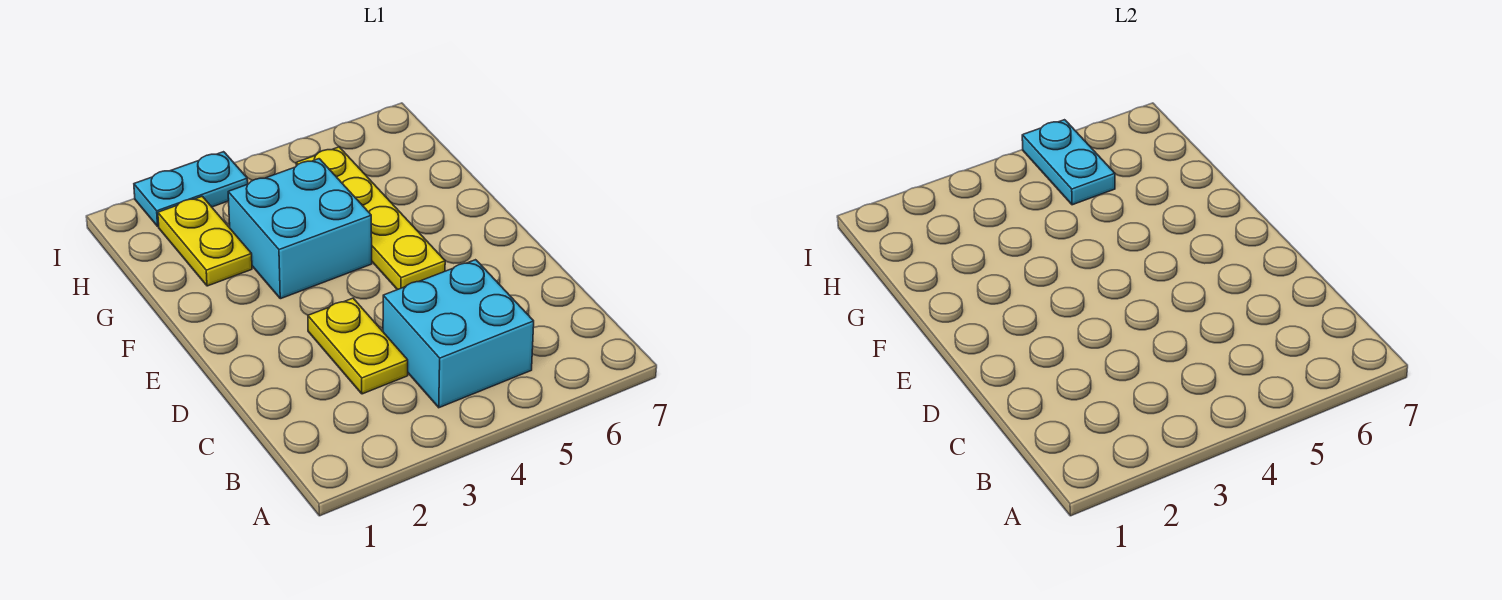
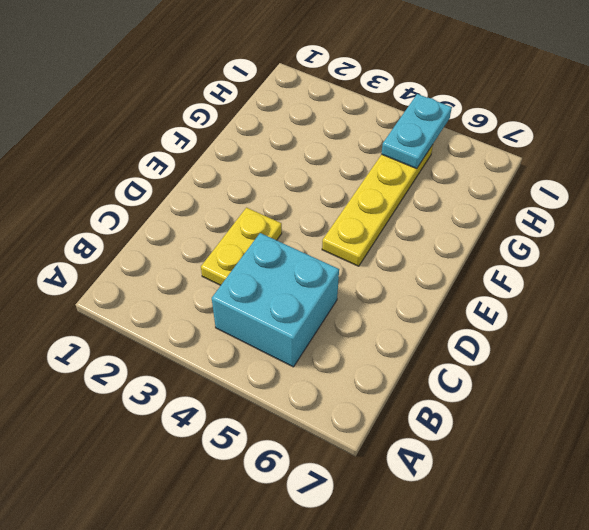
none -> cyan brick F3:G4 level 1
none -> yellow plate G2:H2 level 1

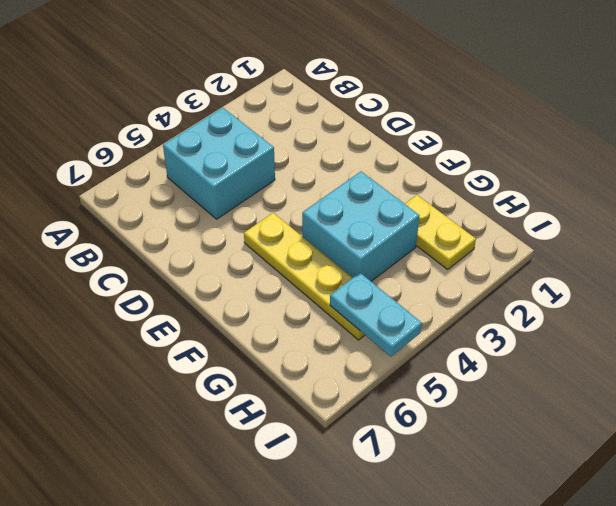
none -> yellow plate C3:D3 level 1
none -> cyan plate I2:I3 level 1

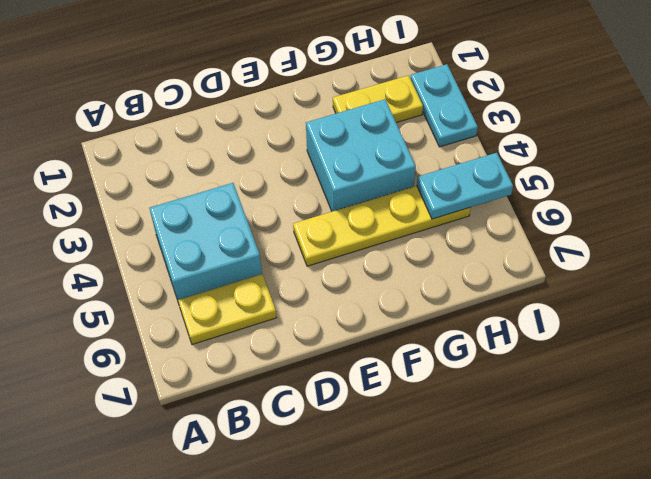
yellow plate B6:C6 level 1 -> yellow plate C3:D3 level 1

